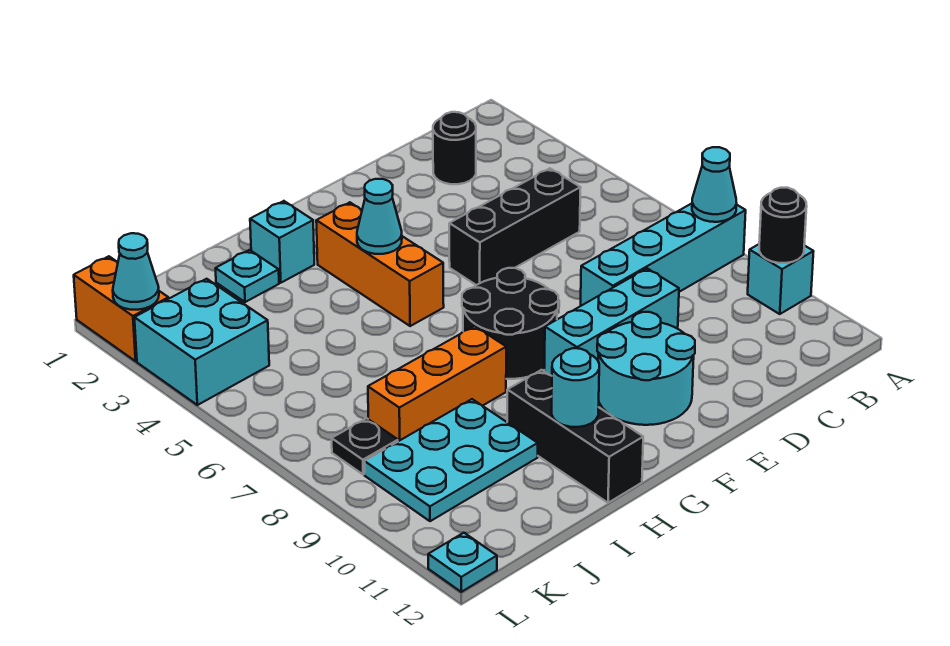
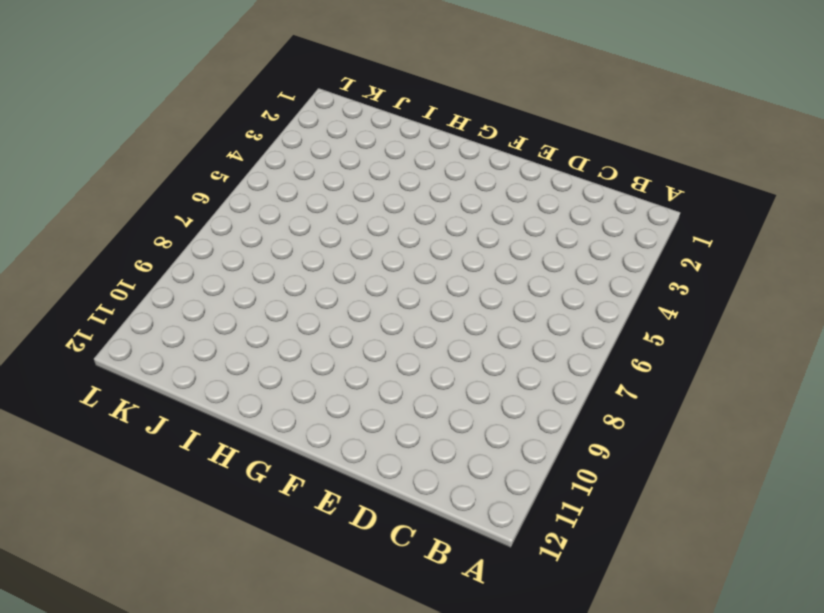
none -> cyan brick A8:D8 level 1
none -> cyan brick A10 level 1
none -> black round brick C2 level 1

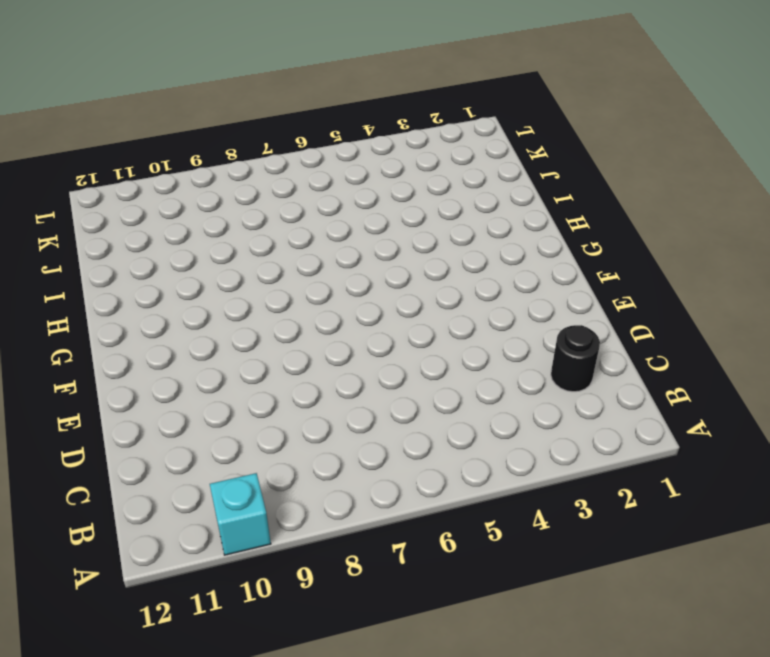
none -> cyan brick A8:D8 level 1
none -> black brick C5:E5 level 1
none -> cyan brick D9:F9 level 1

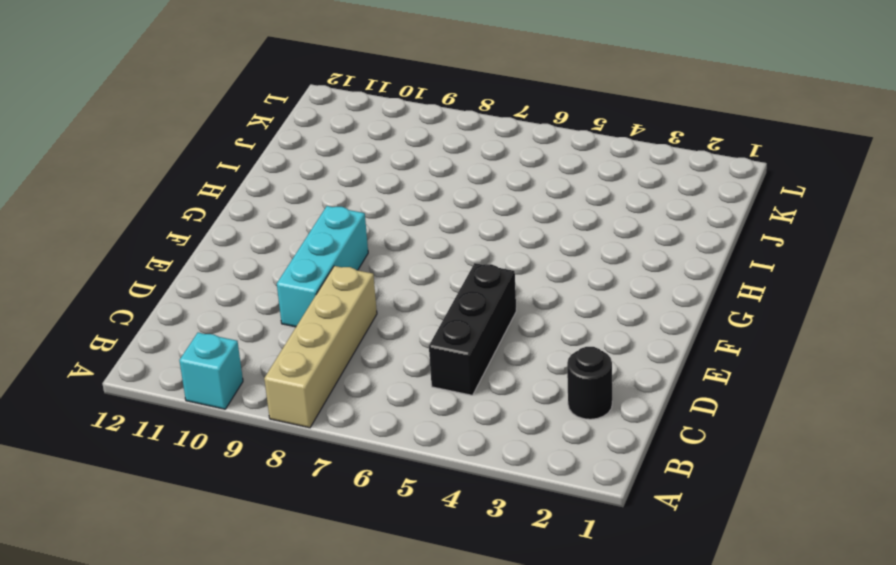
tan brick A8:D8 level 1 -> cyan brick A8:D8 level 1
none -> cyan round brick E10:F11 level 1
none -> black round brick F7:G8 level 1
none -> orange brick G3:G5 level 1

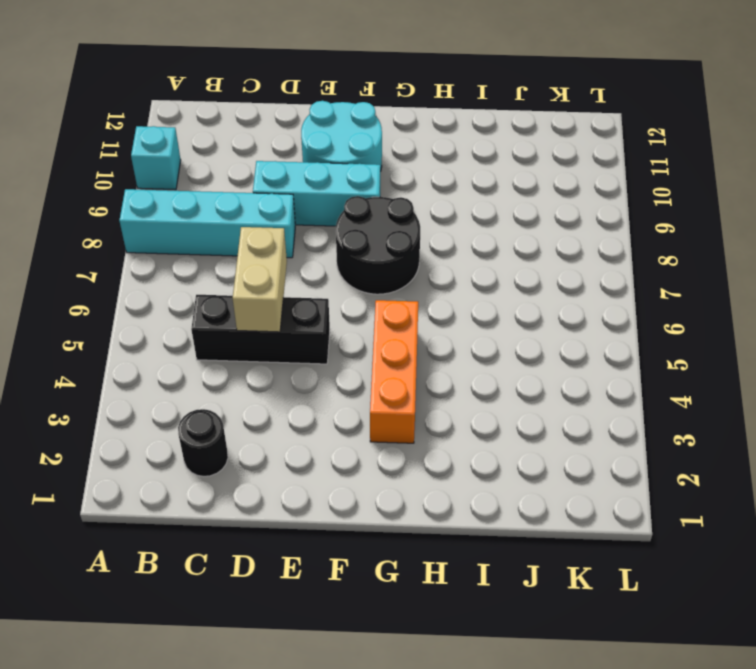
tan brick D5:D6 level 2 -> none
none -> cyan brick H2 level 1
none -> orange brick H8:J8 level 1
none -> black brick H10:H12 level 1

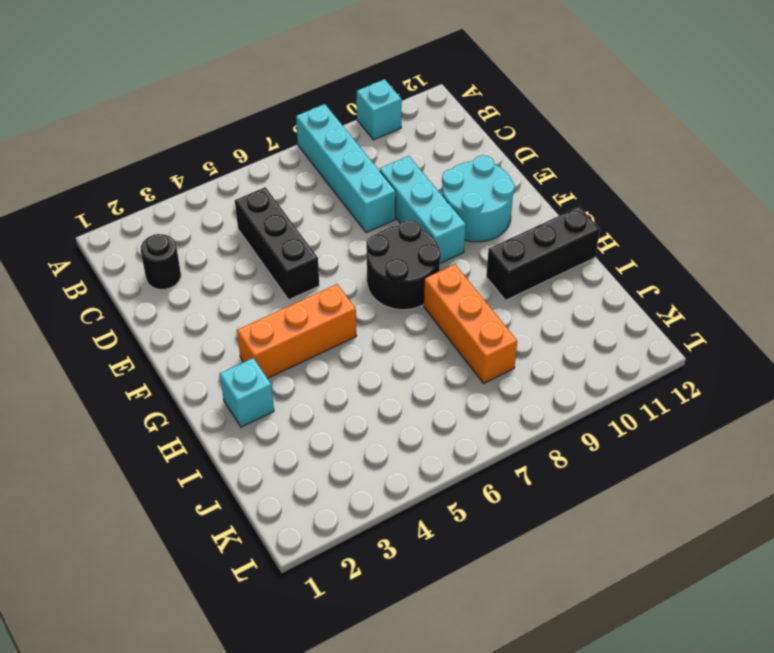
none -> cyan plate I2 level 1
none -> cyan plate I9:K10 level 1
none -> cyan brick K3:L4 level 1

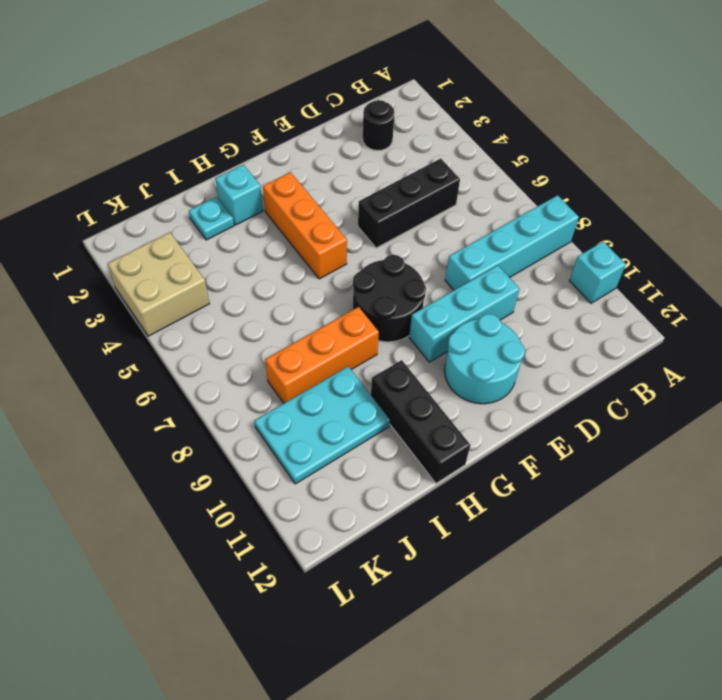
tan brick K3:L4 level 1 -> cyan brick K3:L4 level 1
none -> black plate K8 level 1
none -> orange brick L1:L2 level 1
none -> cyan plate L12 level 1

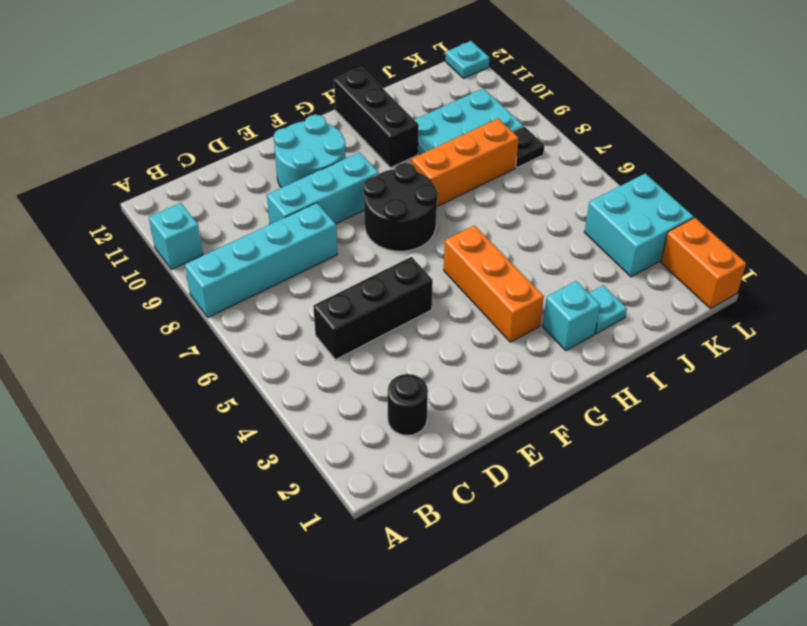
none -> cyan cone A8 level 2
none -> black round brick A10 level 2
none -> cyan cone G4 level 2

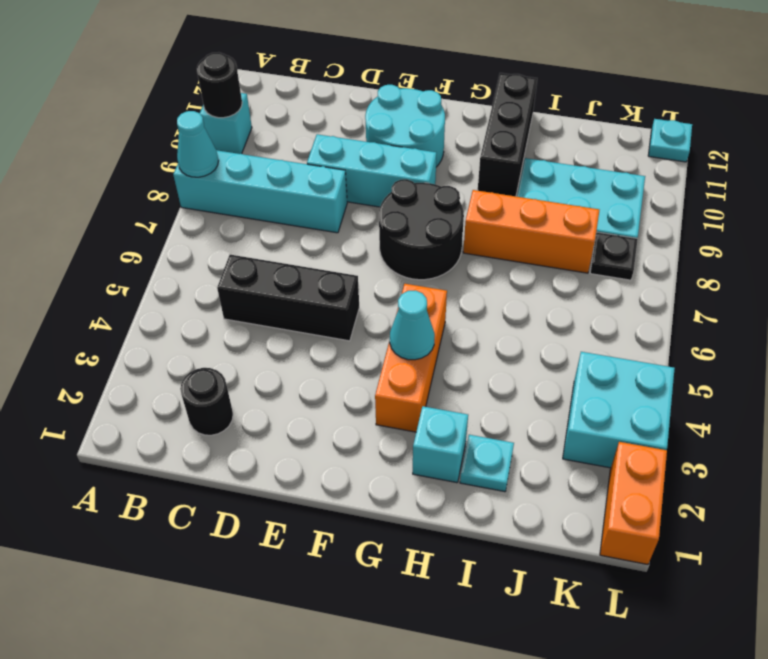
none -> cyan round brick H11 level 2
none -> cyan cone L2 level 2

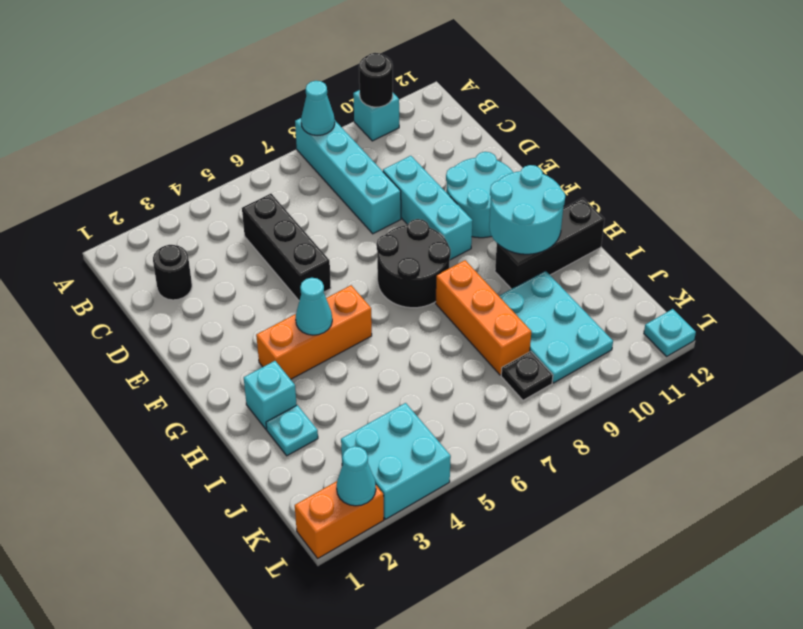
cyan round brick G10:H11 level 2 -> cyan round brick H11 level 2

